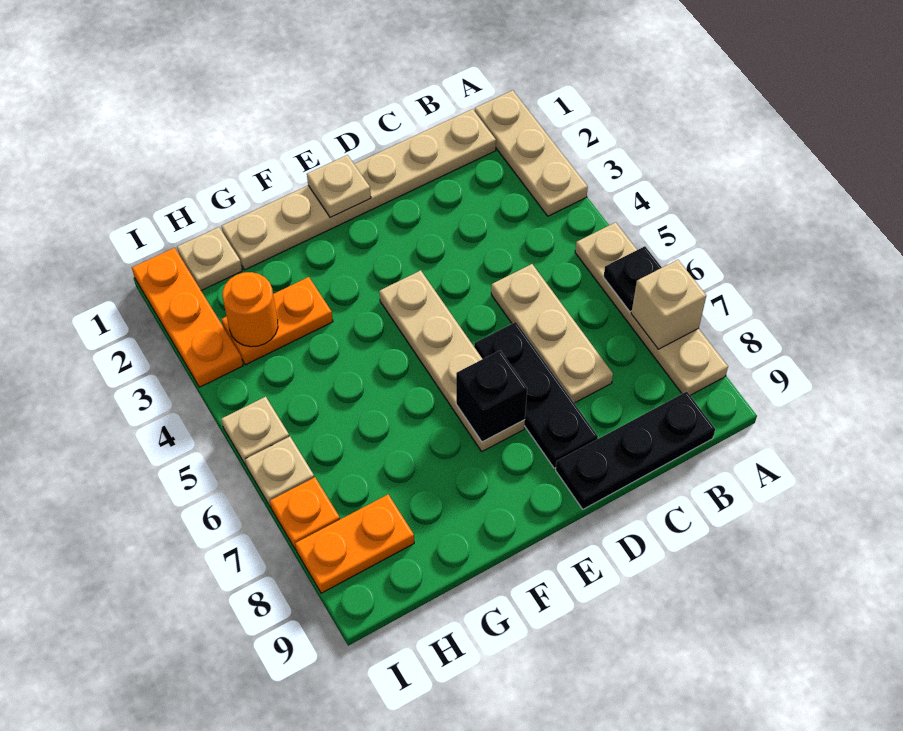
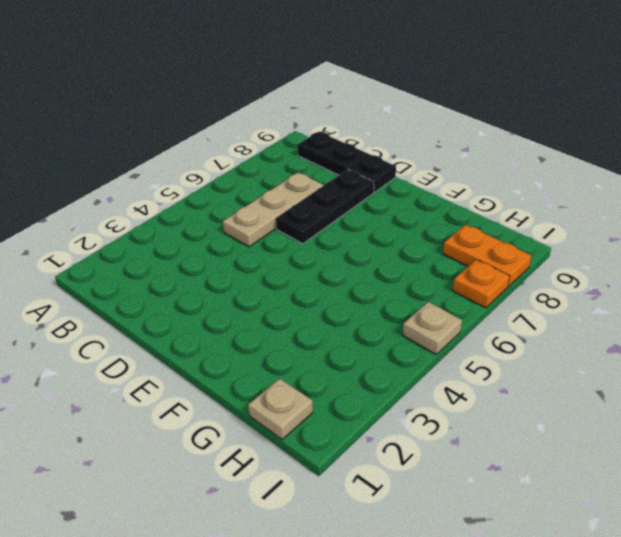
none -> tan plate A1:A3 level 1
none -> tan plate A5:A8 level 1
none -> tan plate B1:G1 level 1

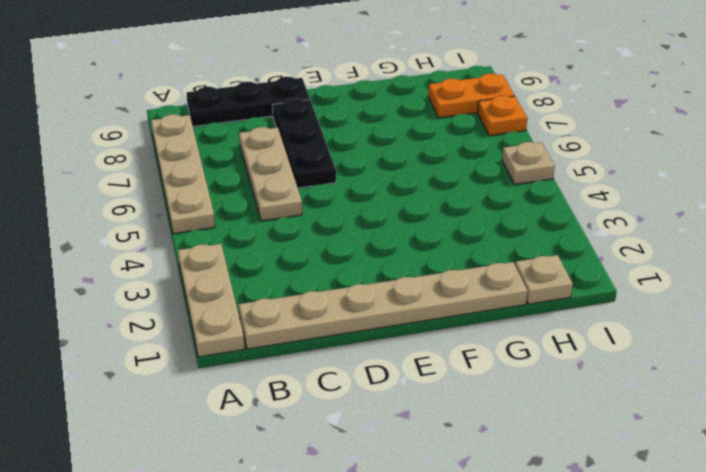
none -> tan plate E4:E7 level 1
none -> orange plate G3:H3 level 1
none -> orange plate I1:I3 level 1

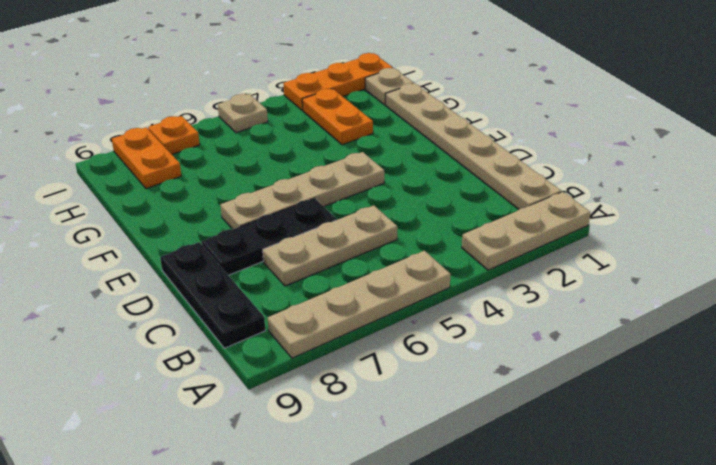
none -> tan plate I6 level 1
none -> black plate A6 level 2
none -> tan brick A7 level 2

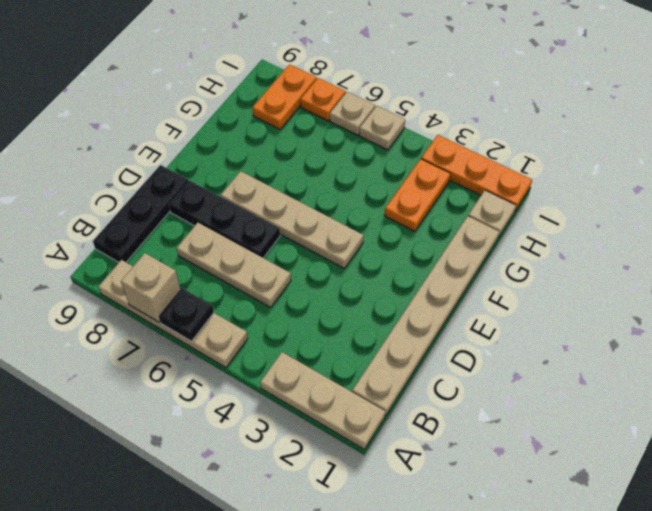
none -> tan plate E1 level 2
none -> black brick E7 level 2
none -> orange round brick H3 level 2

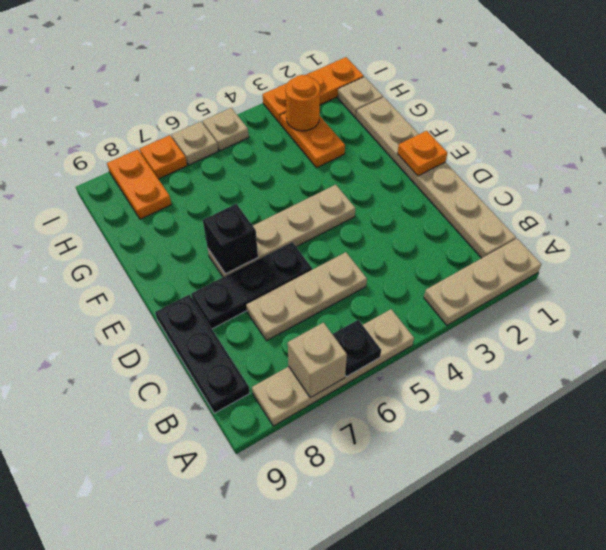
orange plate E1 level 2 -> tan plate E1 level 2

